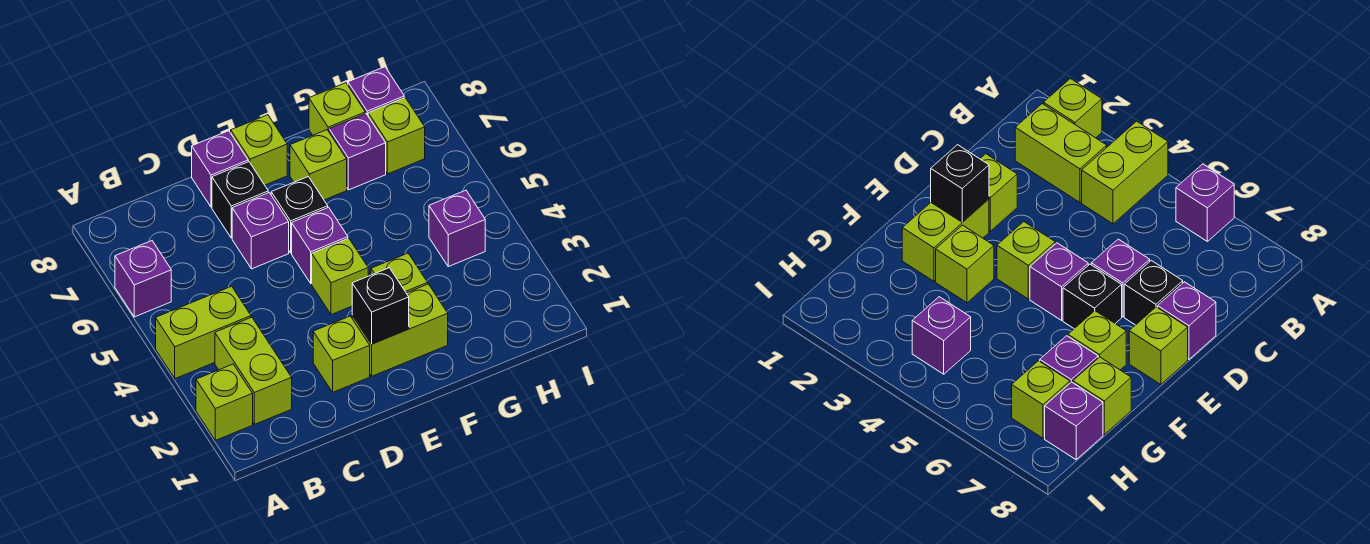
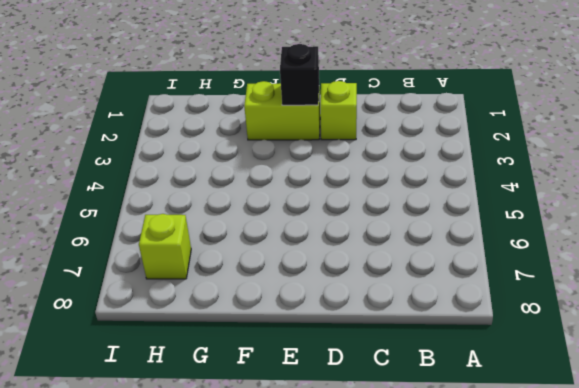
none -> lime brick A2 level 1
none -> lime brick A4:B4 level 1
none -> purple brick A6 level 1

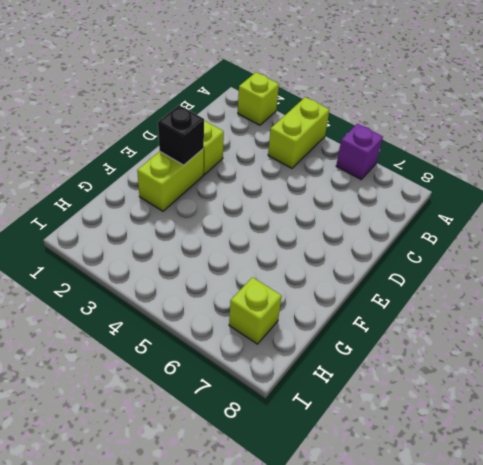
none -> lime brick B2:B3 level 1
none -> purple brick D6 level 1
none -> black brick D7 level 1

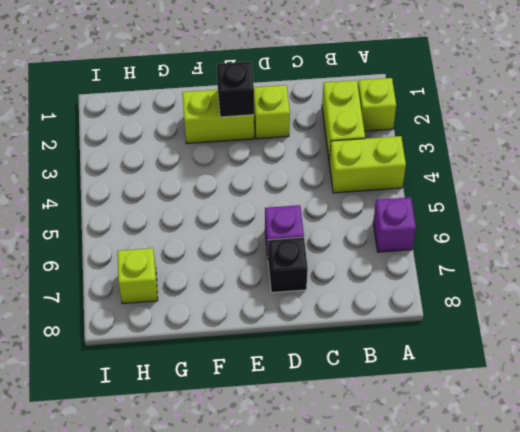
none -> purple brick D8 level 1
none -> lime brick E4 level 1
none -> purple brick E5 level 1

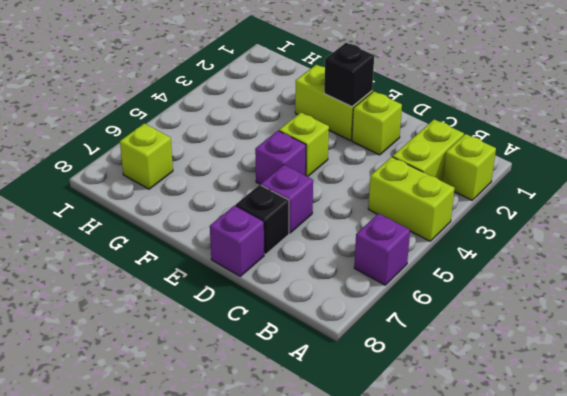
none -> black brick E6 level 1
none -> lime brick E8 level 1
none -> lime brick F3 level 1

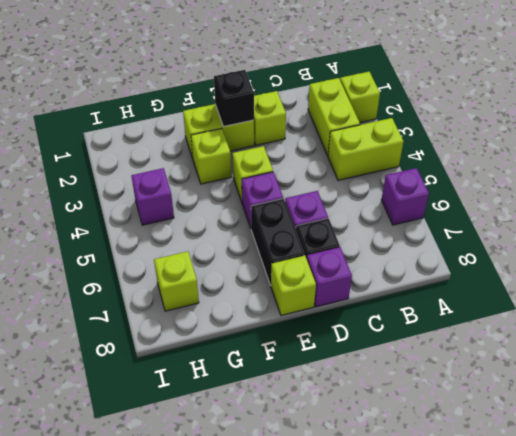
black brick E6:E7 level 1 -> black brick E6 level 1
none -> lime brick F7 level 1
none -> purple brick G7 level 1
none -> lime brick G8 level 1

